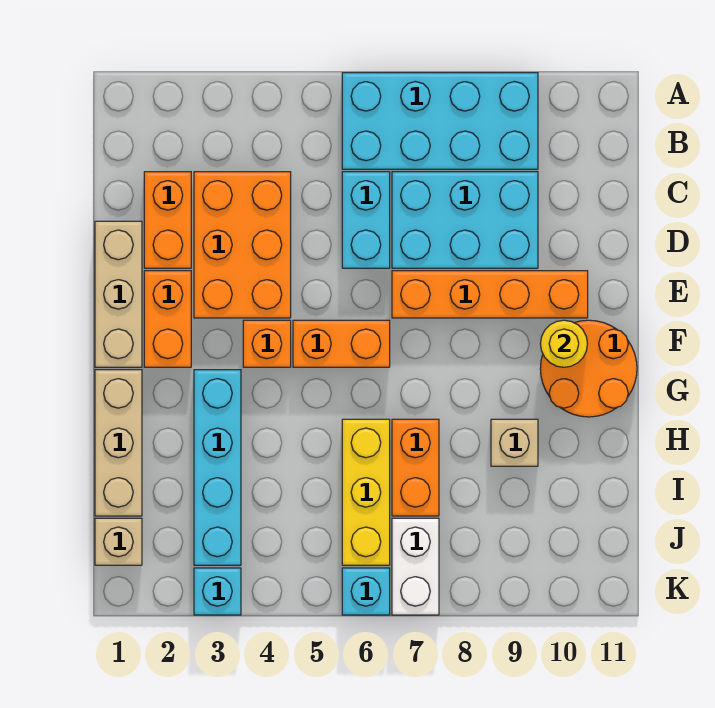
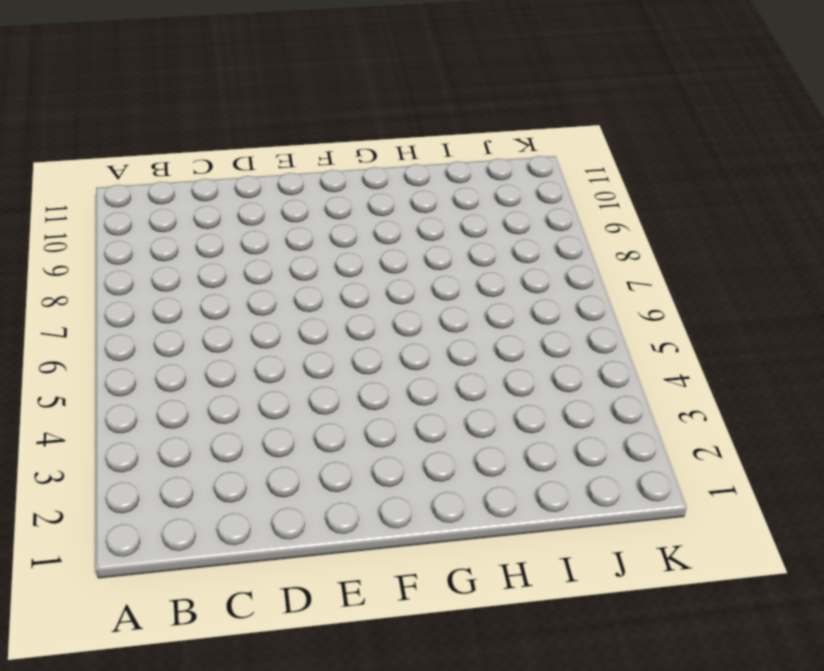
none -> cyan brick A6:B9 level 1
none -> orange brick C2:D2 level 1
none -> orange brick C3:E4 level 1

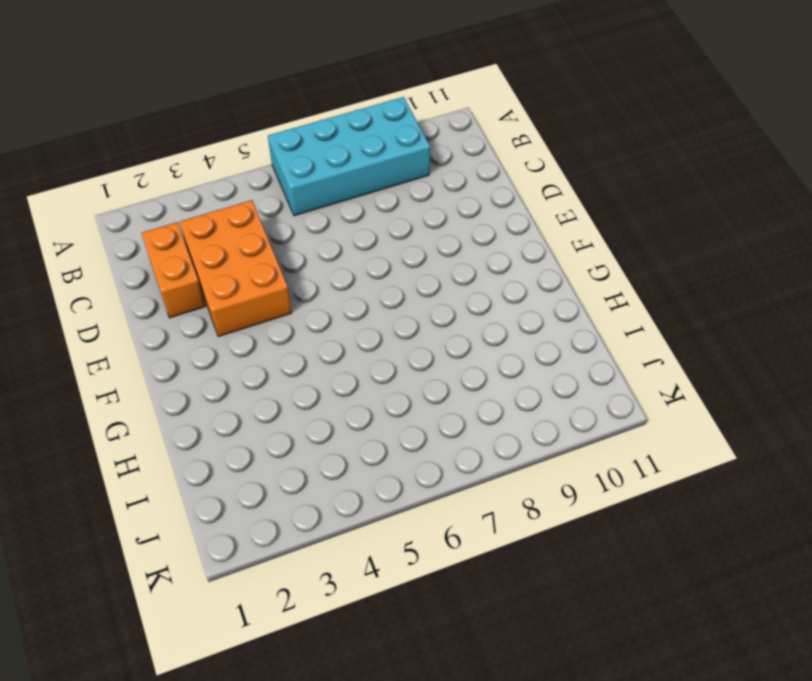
none -> cyan brick C6:D6 level 1
none -> cyan brick C7:D9 level 1
none -> tan brick D1:F1 level 1

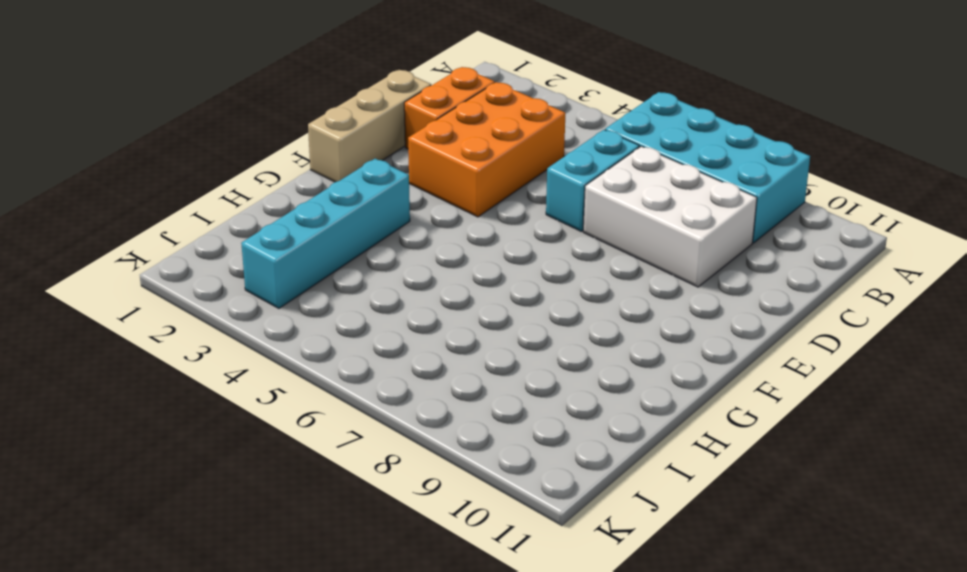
white brick C7:D9 level 1 -> cyan brick C7:D9 level 1
none -> orange brick E2:F2 level 1
none -> orange brick E7:E10 level 1
none -> orange brick F4 level 1

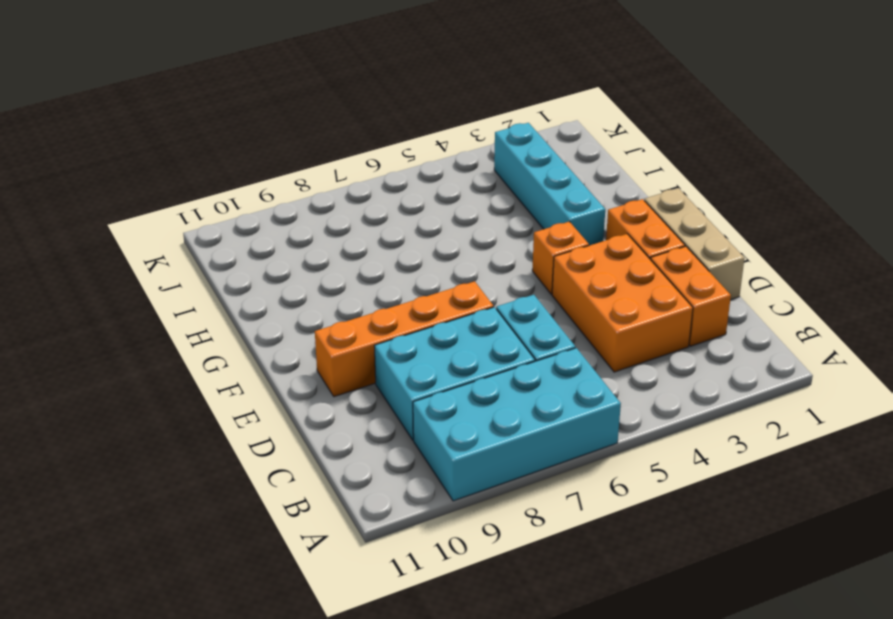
none -> orange brick F5:F6 level 1
none -> orange round brick F10:G11 level 1
none -> tan brick G1:I1 level 1

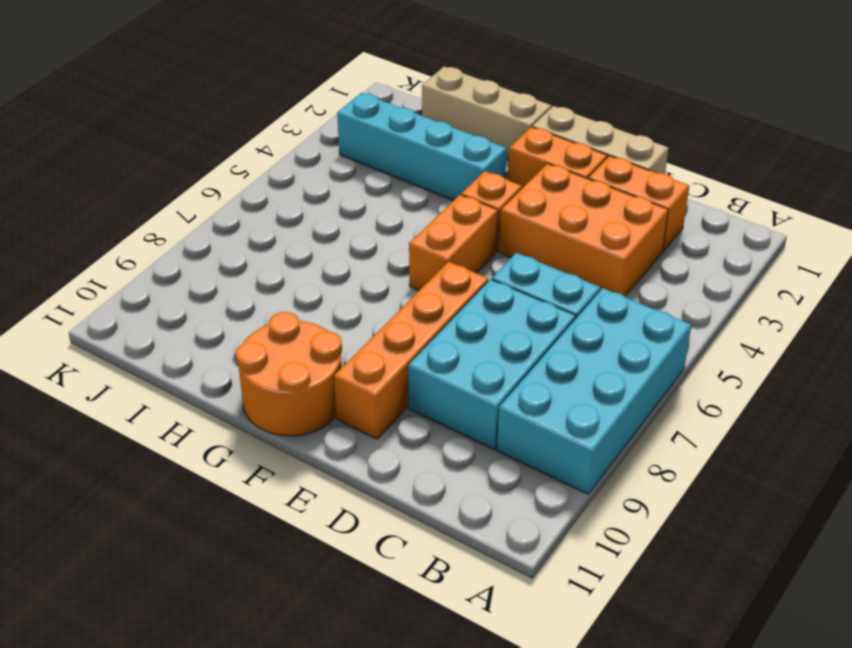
none -> yellow brick H6:J6 level 1
none -> orange brick H7:I7 level 1
none -> tan brick H9 level 1

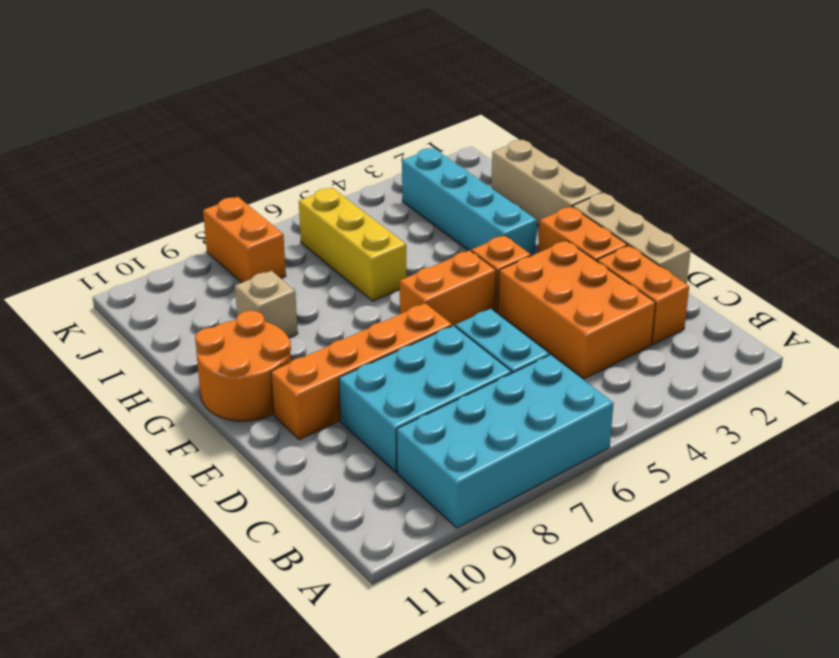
orange brick J8:K8 level 1 -> orange brick H7:I7 level 1
none -> tan brick J1 level 1
none -> white brick J7:K7 level 1
none -> cyan brick K3 level 1

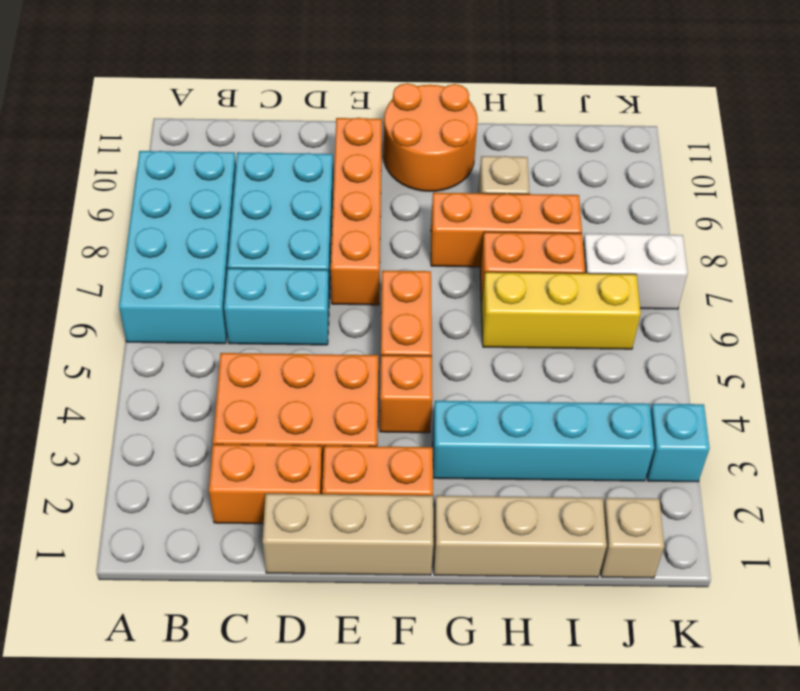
orange brick G8:I8 level 1 -> none
none -> cyan brick K6 level 1
none -> yellow round brick F10 level 2

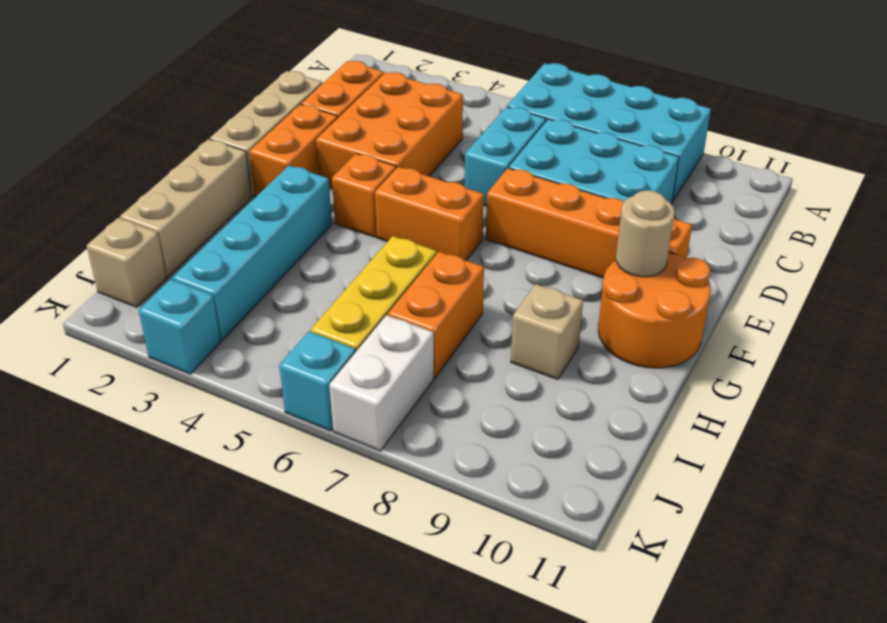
tan round brick F10 level 2 -> yellow round brick F10 level 2

